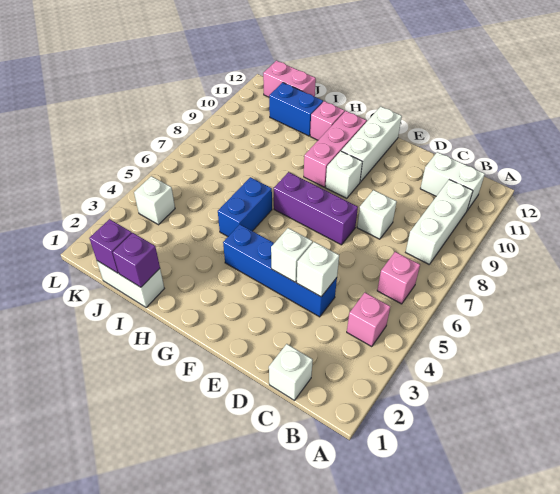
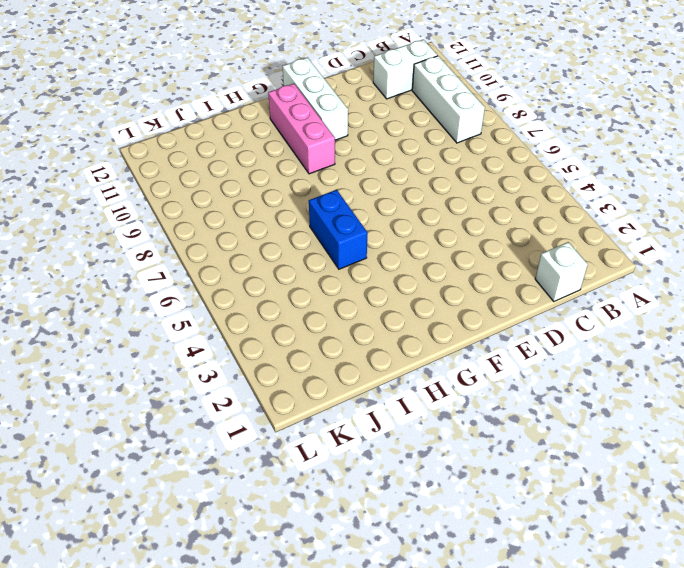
none -> pink brick B4 level 1
none -> pink brick B6 level 1
none -> blue brick D4:G4 level 1

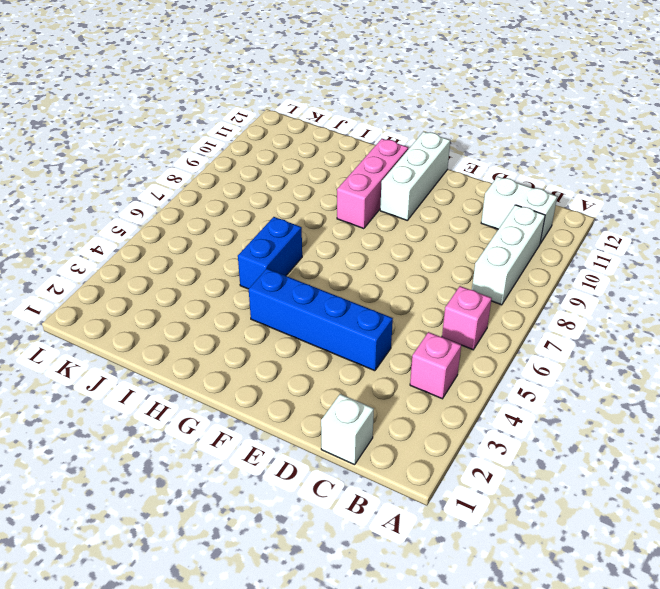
none -> white brick D8 level 1
none -> purple brick E7:G7 level 1
none -> white brick F9 level 1

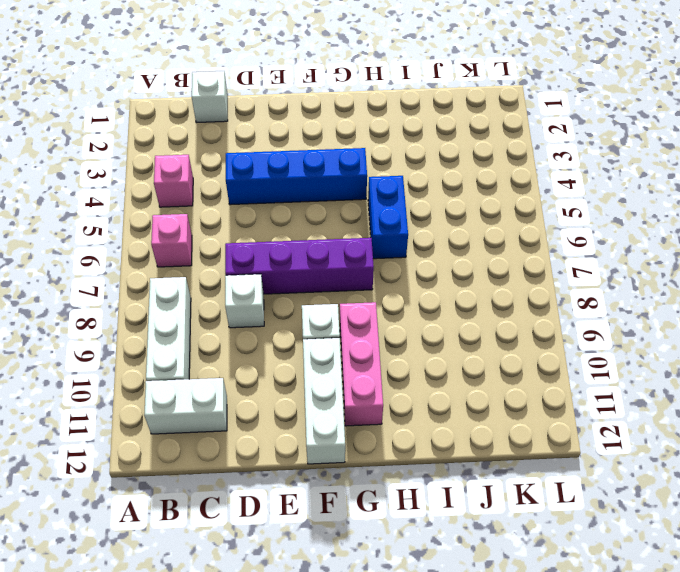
purple brick D7:G7 level 1 -> purple brick E7:G7 level 1
none -> pink brick H11 level 1
none -> white brick I1:J1 level 1
none -> blue brick I11:J11 level 1

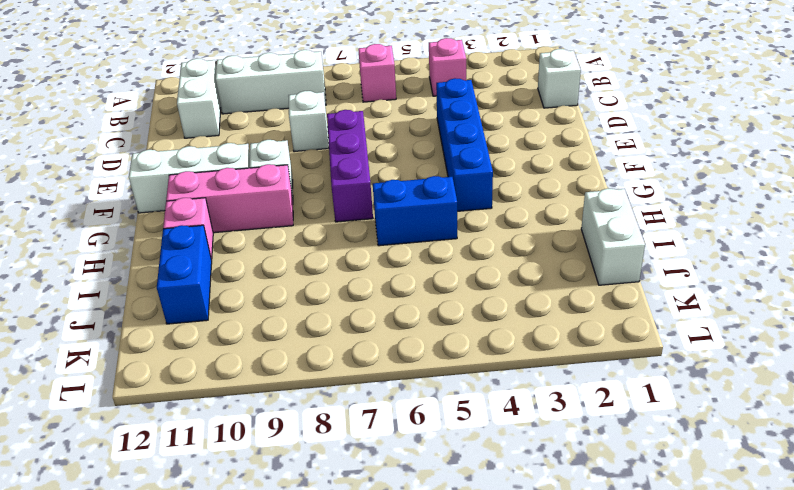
none -> pink brick J12:K12 level 1
none -> white brick K4 level 1
none -> white brick D4 level 2

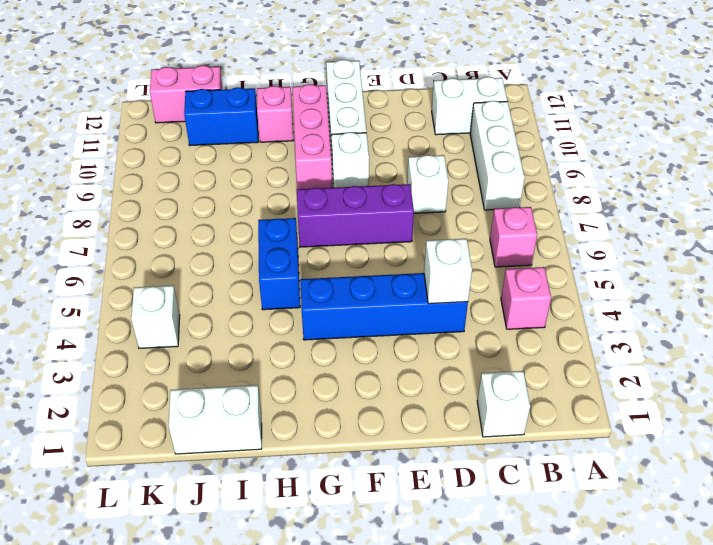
none -> white brick E4 level 2
none -> purple brick I1 level 2
none -> purple brick J1 level 2

